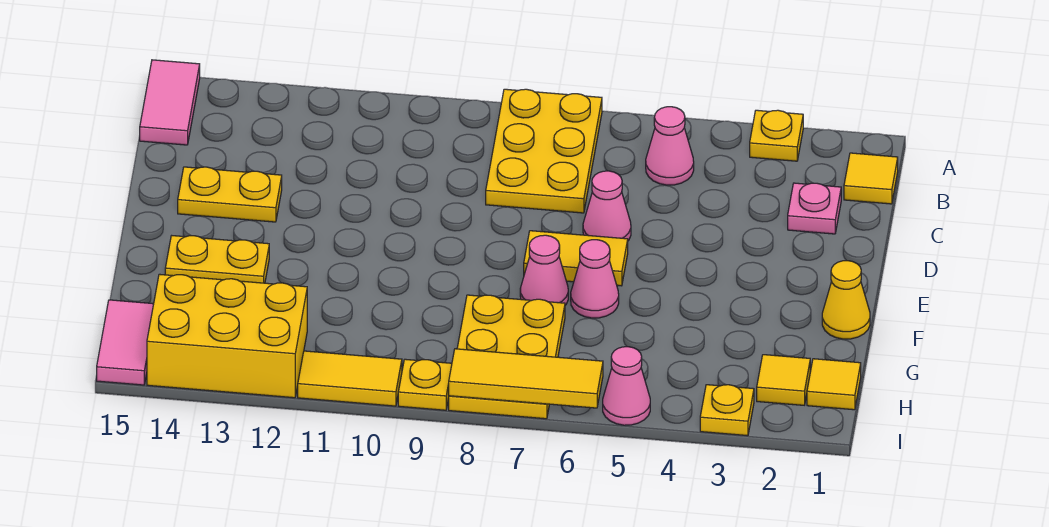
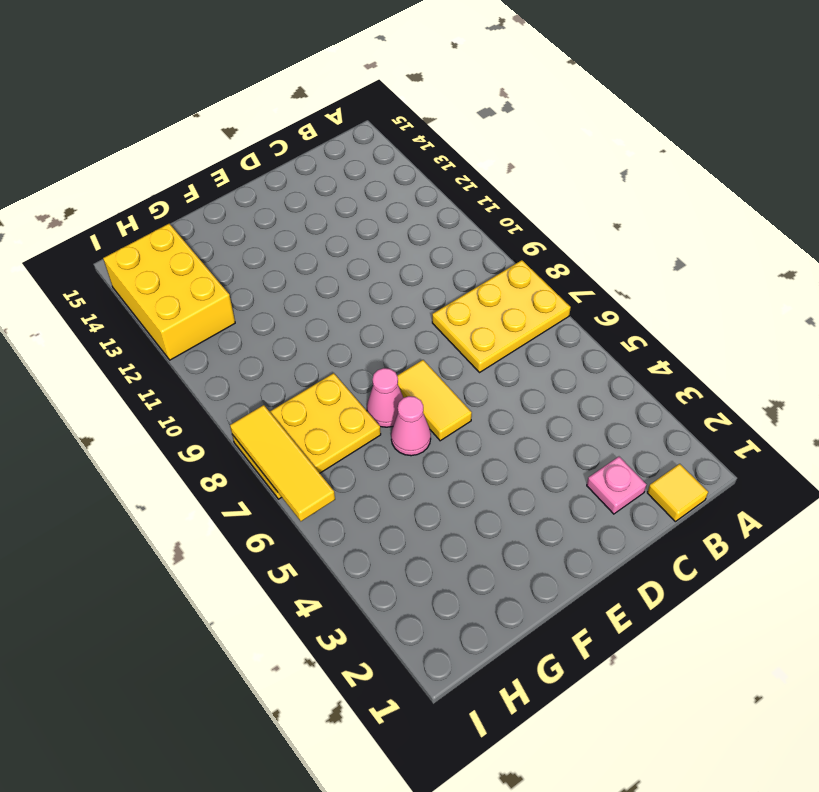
none -> yellow plate A3 level 1
none -> pink tile A15:B15 level 1
none -> pink cone B5 level 1

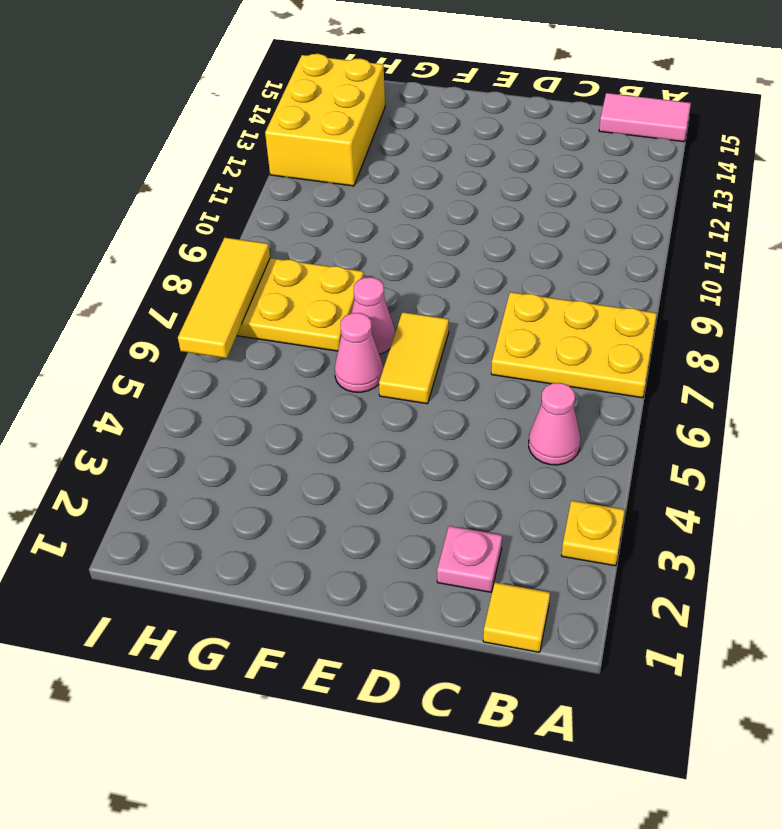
none -> pink cone D6 level 1
none -> yellow plate D13:D14 level 1
none -> yellow cone F1 level 1

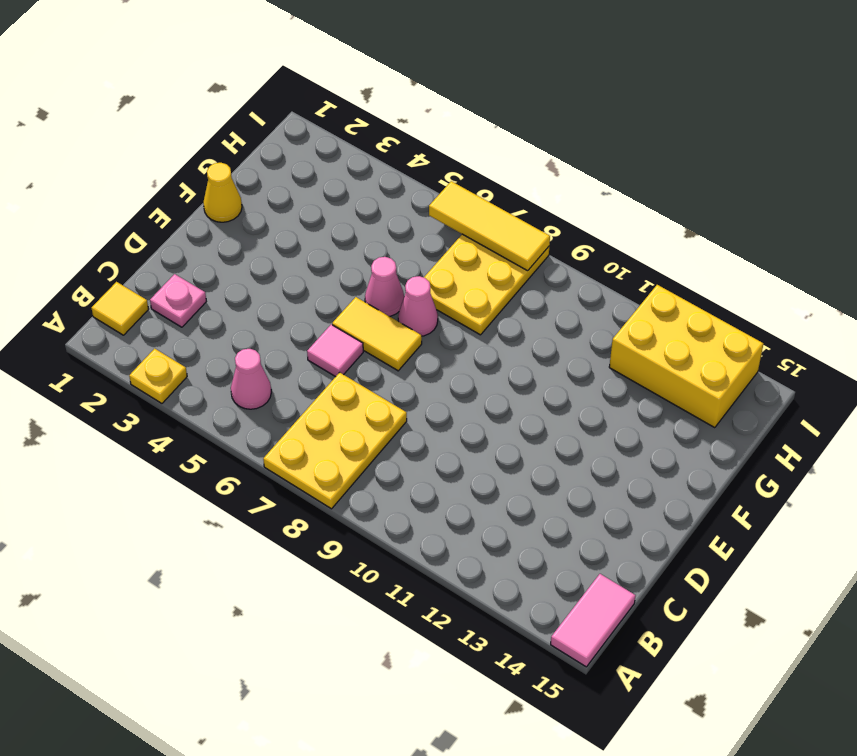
pink tile D6 level 1 -> pink cone D6 level 1
none -> yellow plate D13:D14 level 1
none -> yellow plate F13:F14 level 1
none -> yellow tile H1 level 1

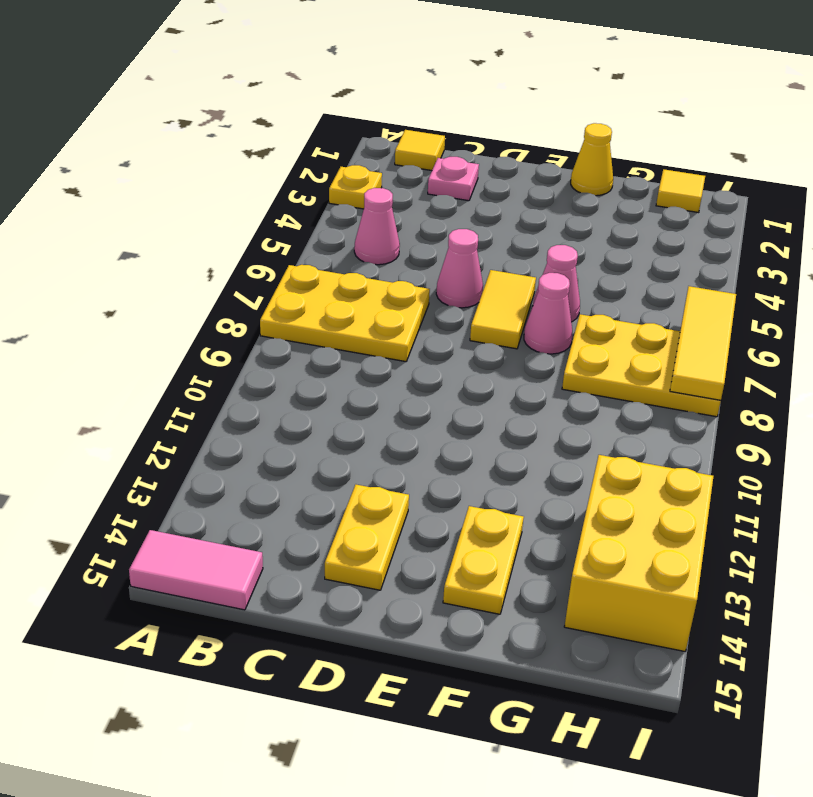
none -> yellow tile H2 level 1
none -> pink tile H15:I15 level 1
none -> yellow plate I3 level 1

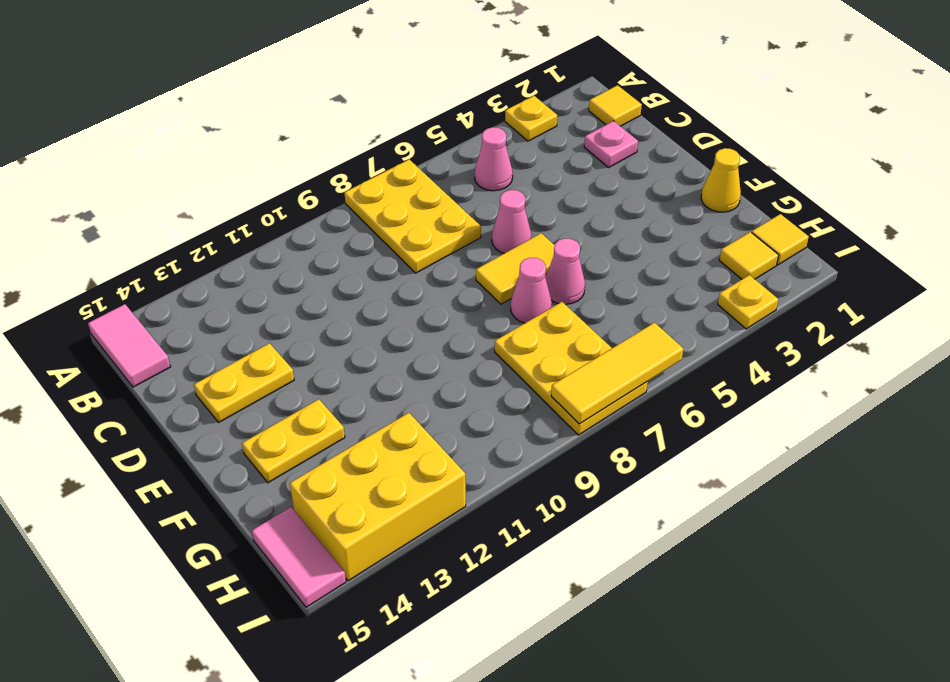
none -> pink cone I5 level 1
none -> yellow plate I9 level 1
none -> yellow tile I10:I11 level 1

